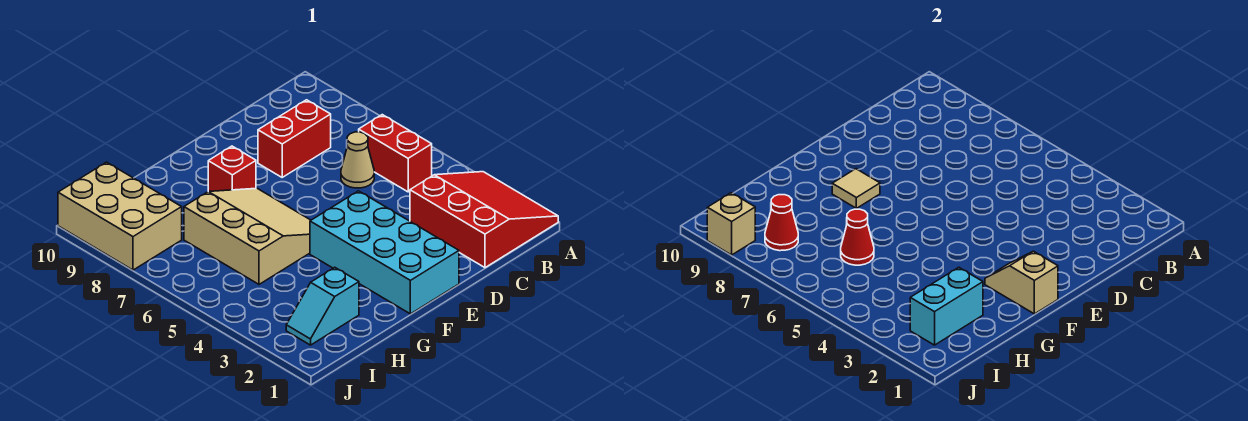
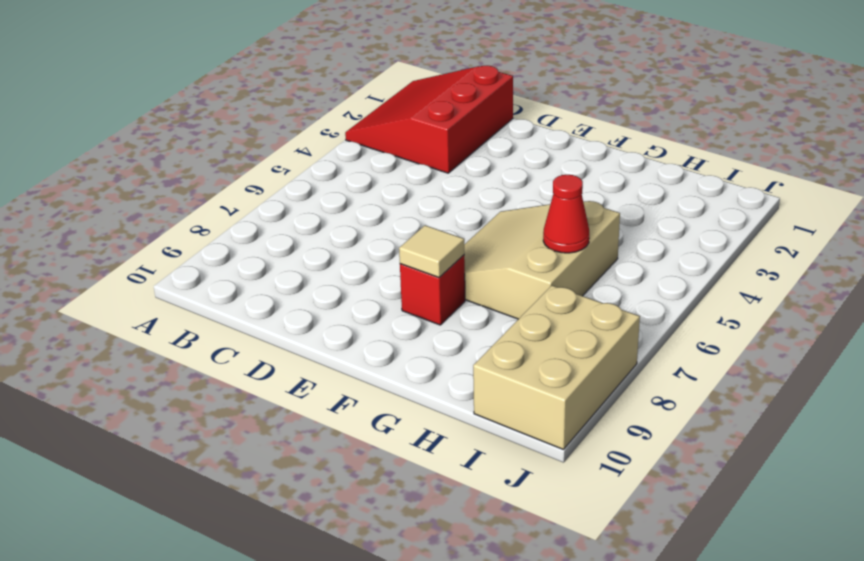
none -> red brick B5:B6 level 1
none -> tan cone C6 level 1
none -> red brick C8:D8 level 1

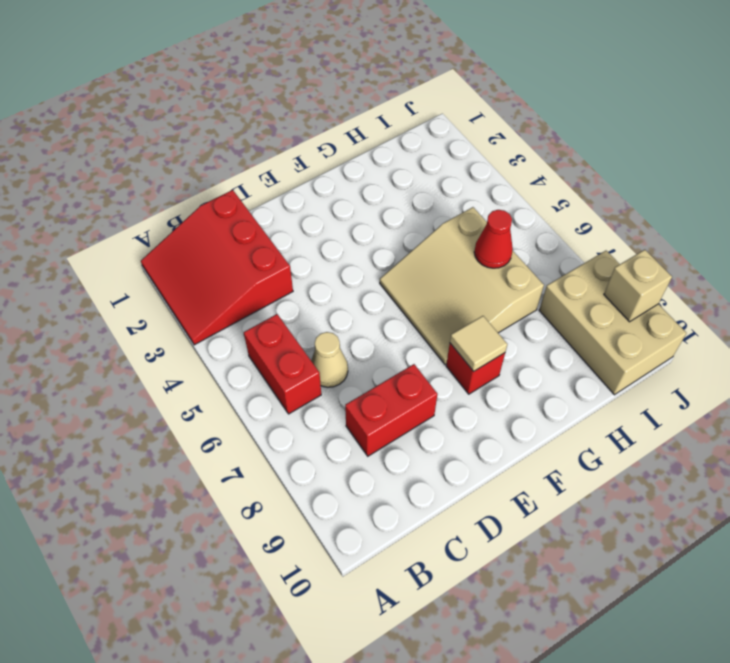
none -> cyan brick E1:F4 level 1
none -> cyan slope H2:I2 level 1 top H
none -> tan slope F1:F2 level 2 top 1

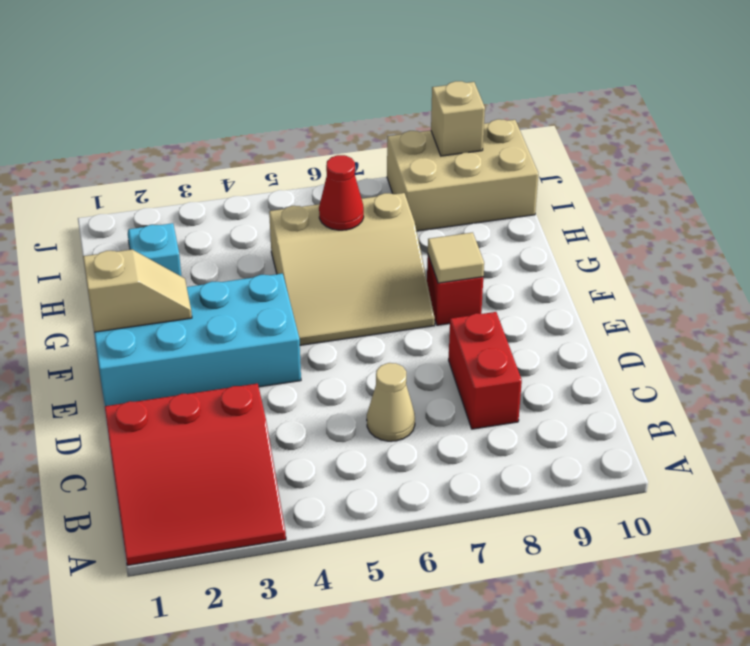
none -> red brick B5:B6 level 1
none -> cyan brick H2:I2 level 2
none -> red cone I8 level 2

